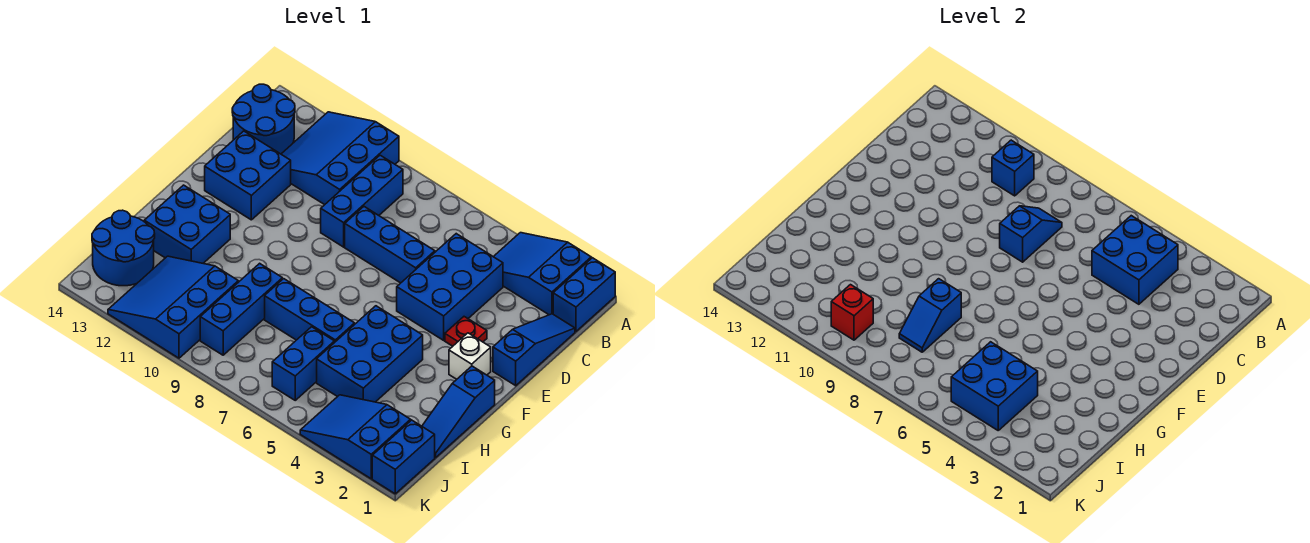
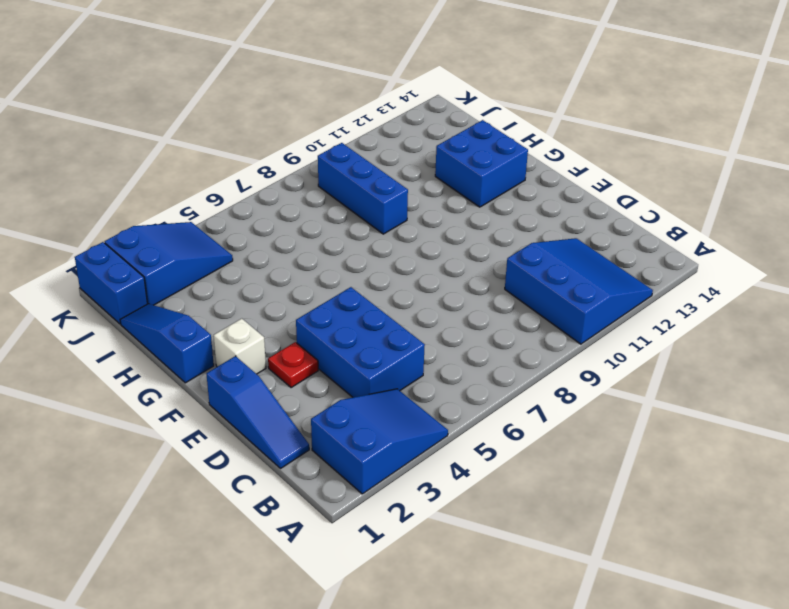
none -> blue brick A1:B1 level 1
none -> blue brick B9:D9 level 1
none -> blue round brick B13:C14 level 1

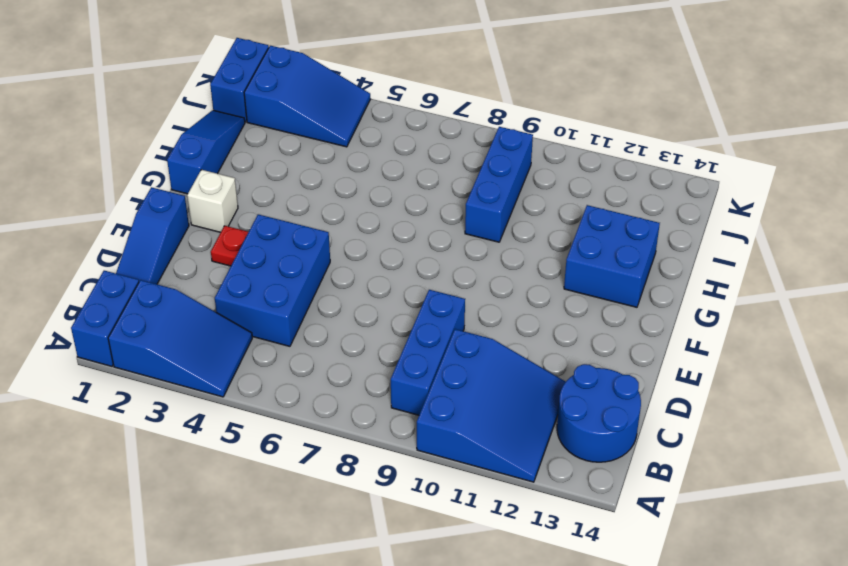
none -> blue brick D6:D8 level 1
none -> blue brick D12:E13 level 1
none -> blue brick G4:I5 level 1

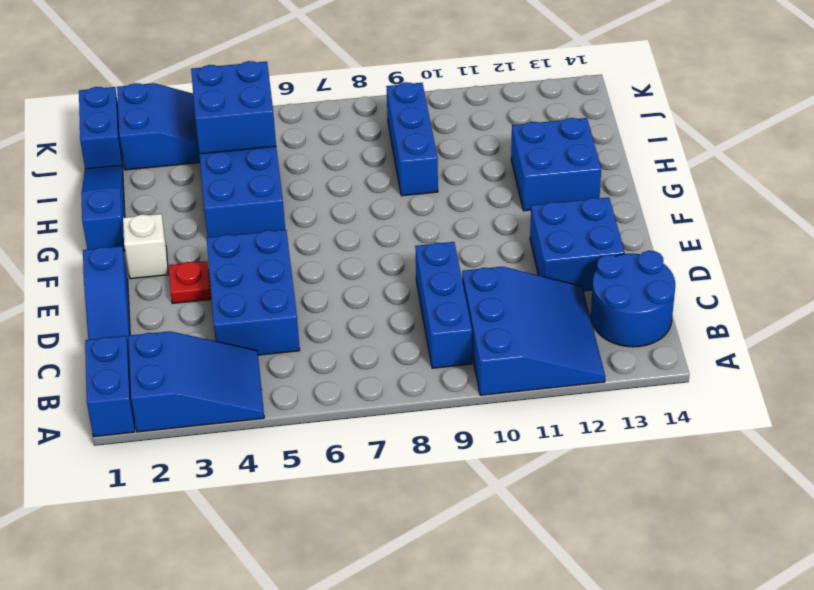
none -> blue brick D6:D8 level 1
none -> blue brick H6:H8 level 1
none -> blue brick I6:J6 level 1

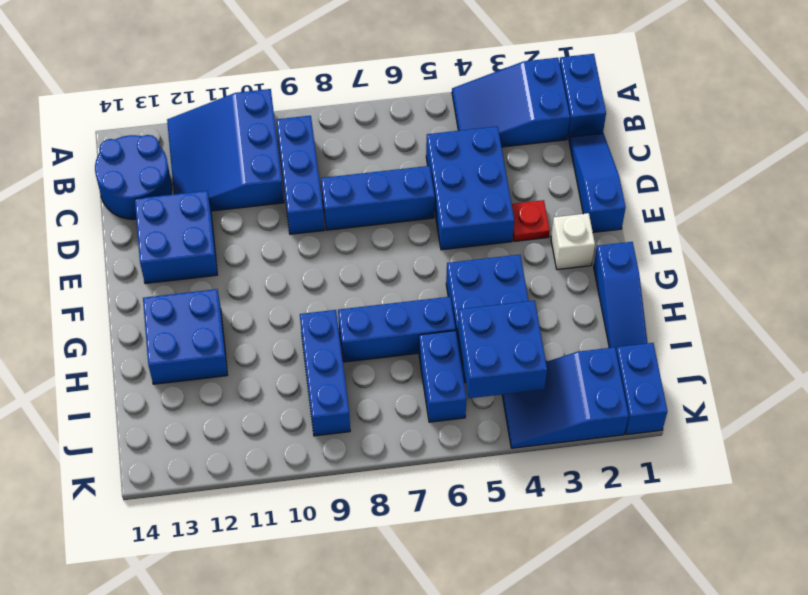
none -> blue slope I10:K12 level 1 top 10
none -> blue round brick I13:J14 level 1
none -> blue brick B4:C5 level 2

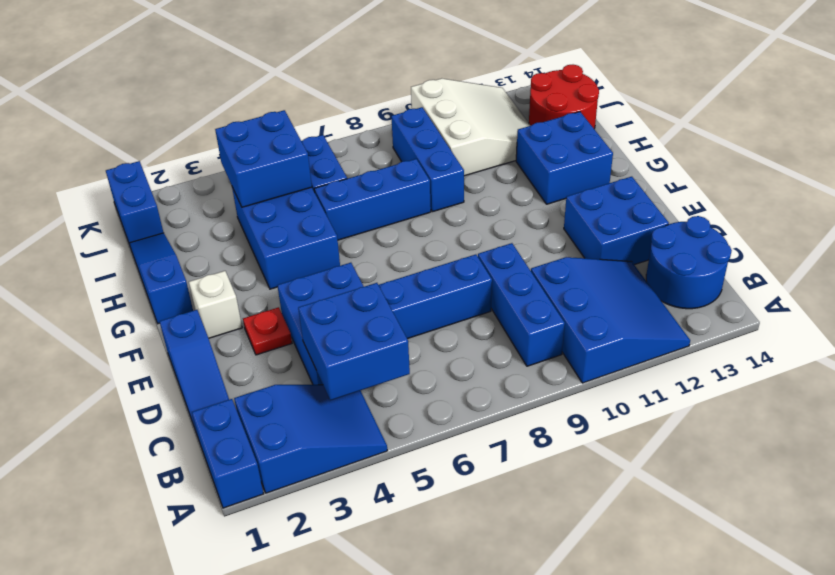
white slope I10:K12 level 1 top 10 -> blue slope I10:K12 level 1 top 10
red round brick I13:J14 level 1 -> blue round brick I13:J14 level 1
none -> blue slope J2:K4 level 1 top 2
none -> blue brick B10 level 2
none -> blue slope C8:D8 level 2 top D

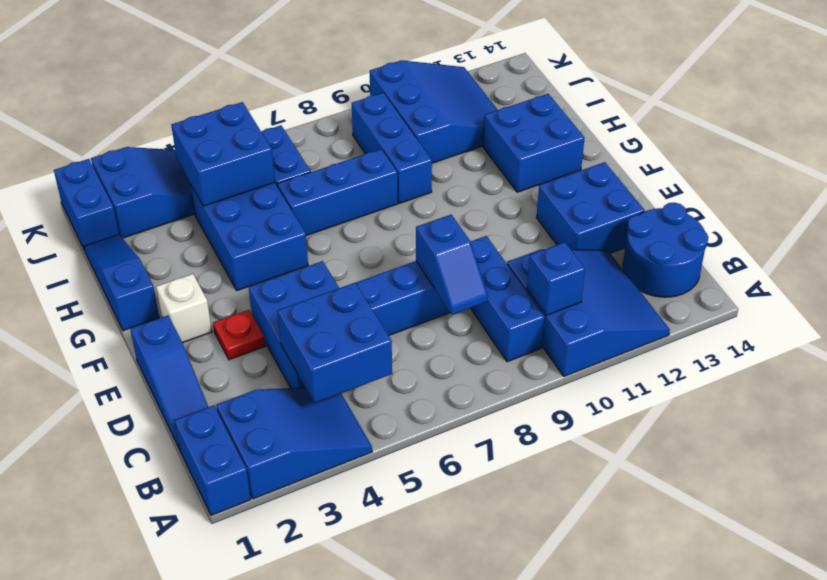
none -> blue round brick I13:J14 level 1
none -> blue slope H8:I8 level 2 top H
none -> red brick J10 level 2

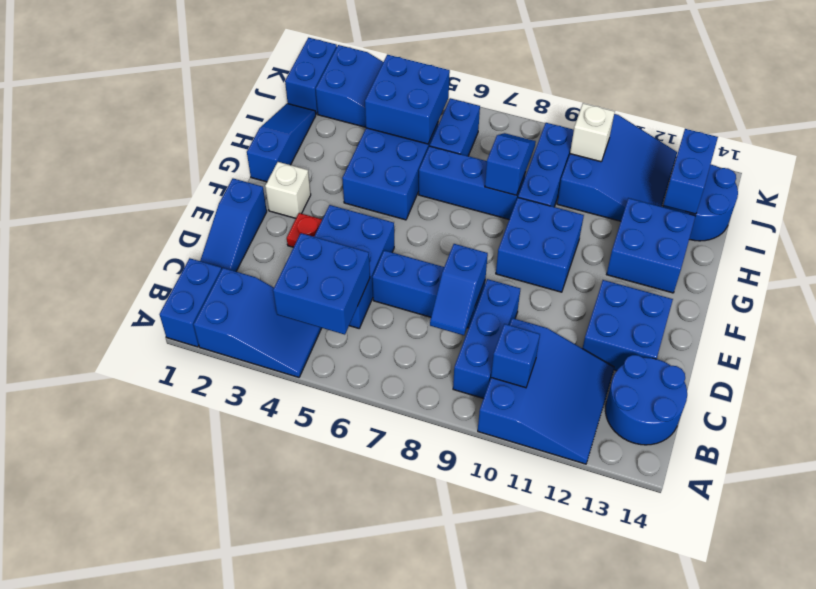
blue brick F9:G10 level 1 -> none
blue brick I13:J13 level 2 -> none
white brick J10 level 2 -> red brick J10 level 2

